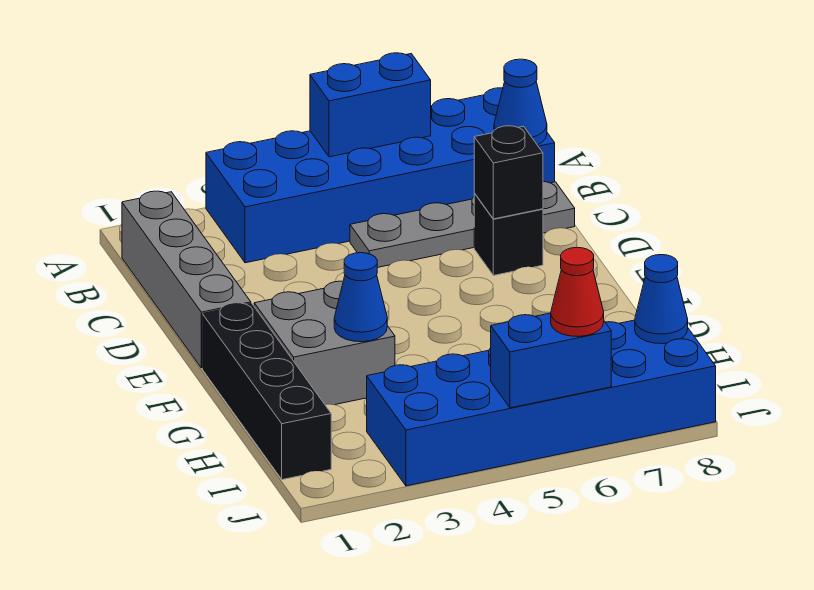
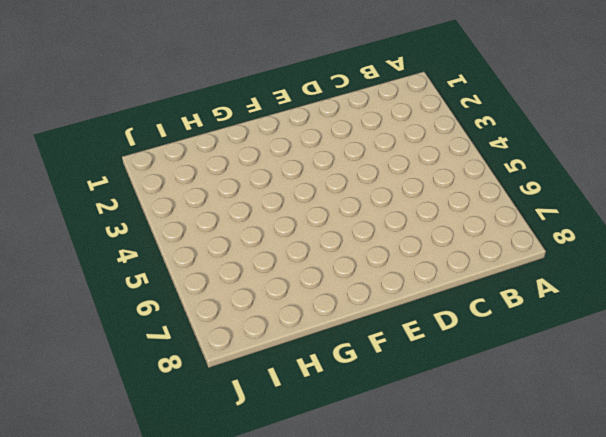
none -> blue brick A3:B8 level 1
none -> grey brick B1:E1 level 1
none -> grey plate C5:C8 level 1

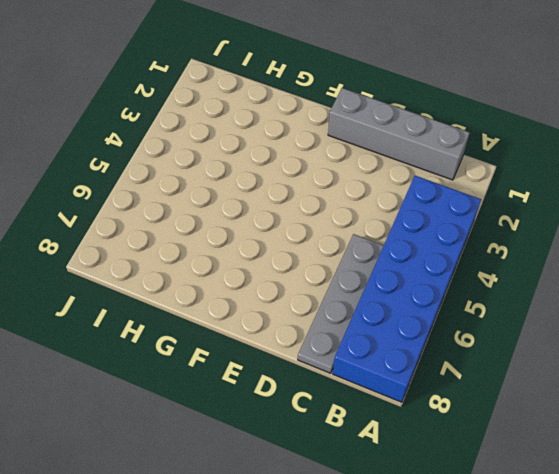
none -> black brick D7 level 1
none -> black brick F1:I1 level 1
none -> grey brick F2:G3 level 1

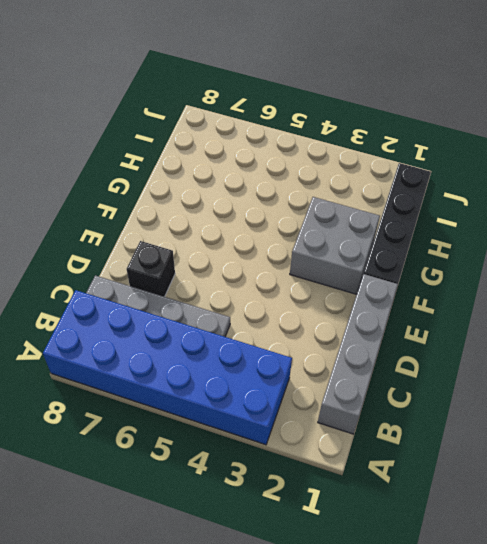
none -> blue brick I3:J8 level 1
none -> blue brick A5:A6 level 2
none -> blue cone B8 level 2

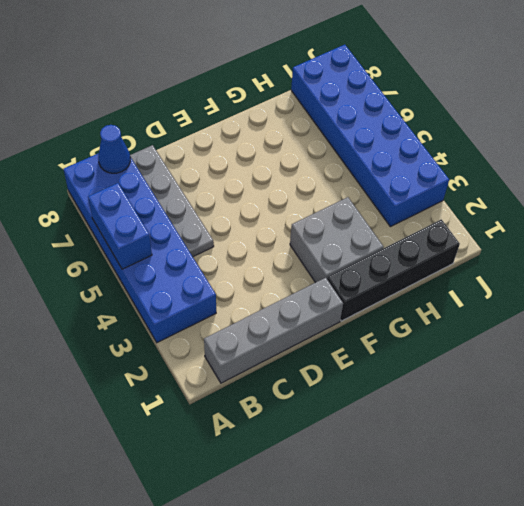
none -> black brick D7 level 1
none -> black brick D7 level 2
none -> blue cone G3 level 2

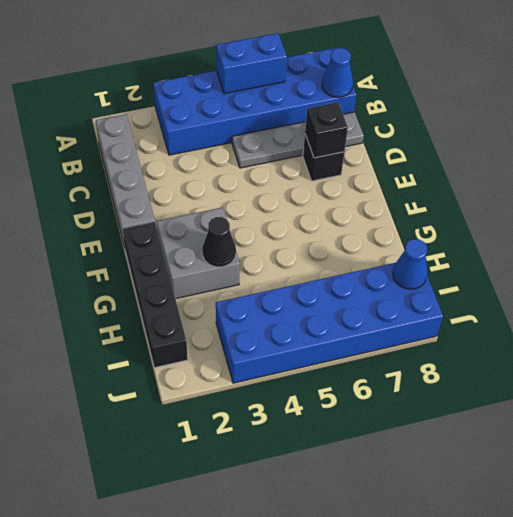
black cone G3 level 2 -> blue cone G3 level 2
none -> blue brick J5:J6 level 2
none -> red cone J6 level 3

